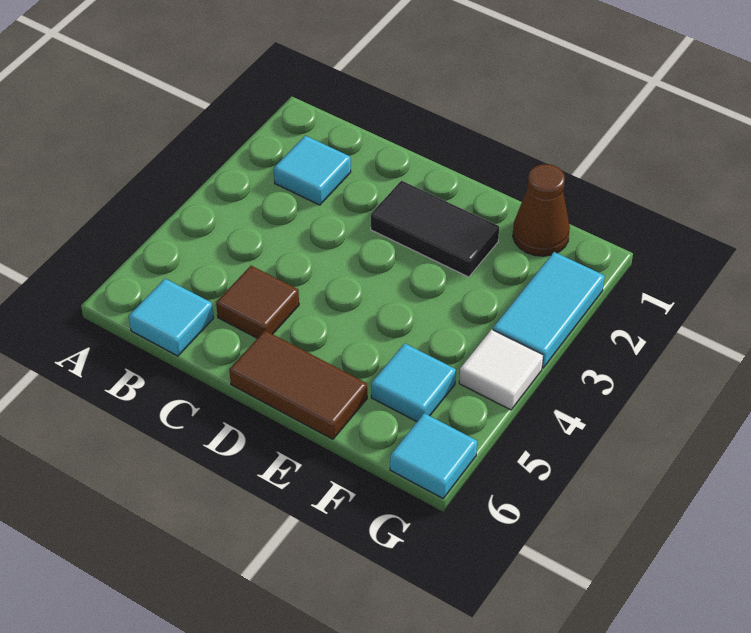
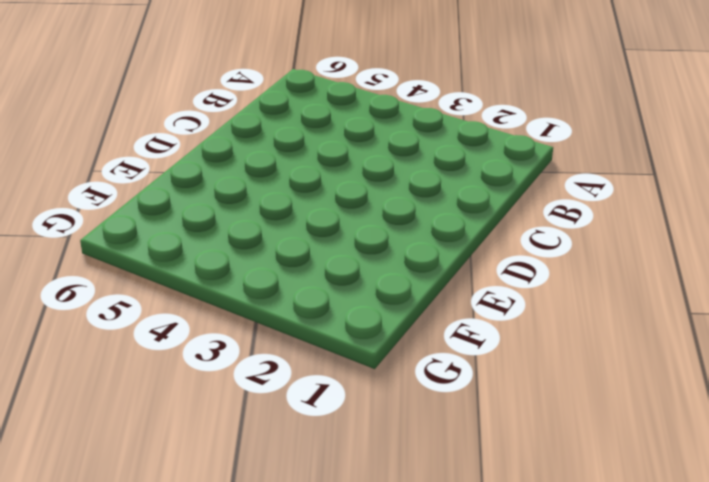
none -> cyan tile B2 level 1
none -> cyan tile B6 level 1

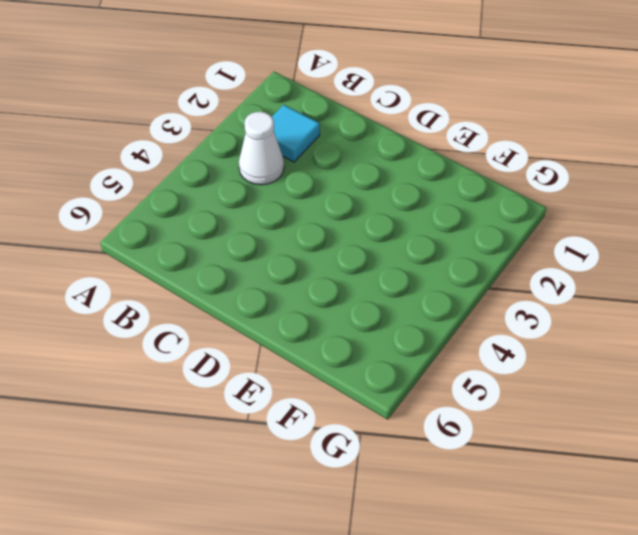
white cone B3 level 1 -> none
none -> cyan tile B6 level 1
none -> brown tile C5 level 1

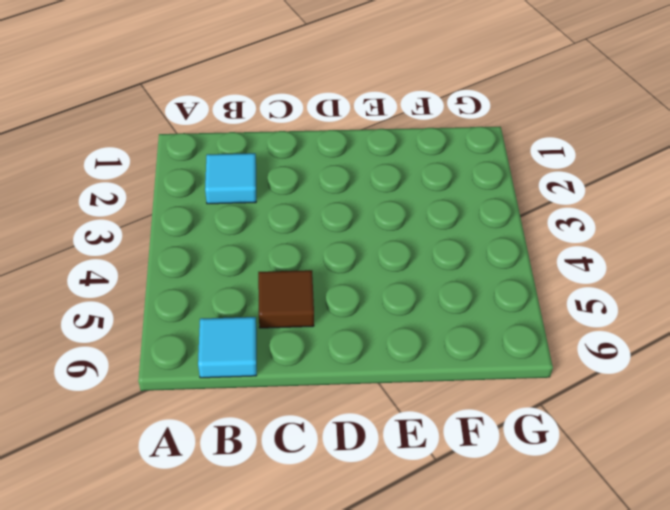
none -> black tile D2:E2 level 1
none -> brown tile D6:E6 level 1

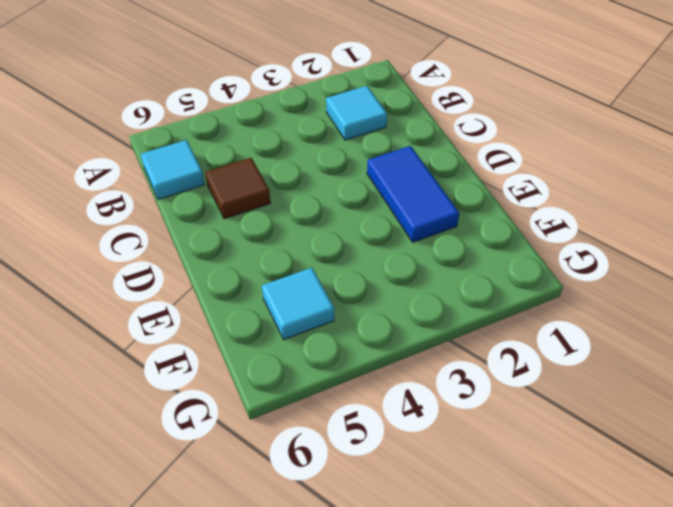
blue tile D2:E2 level 1 -> black tile D2:E2 level 1
none -> brown tile D6:E6 level 1
none -> brown cone F1 level 1

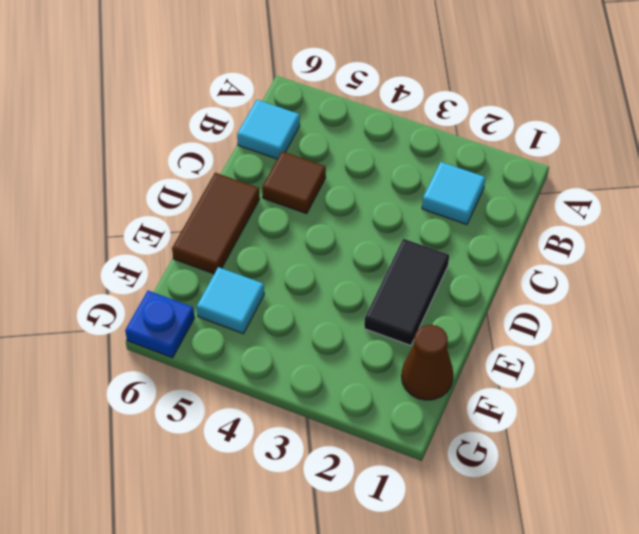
blue plate G6 level 1 -> cyan tile G6 level 1
none -> cyan tile G2:G3 level 1
none -> white tile G4 level 1

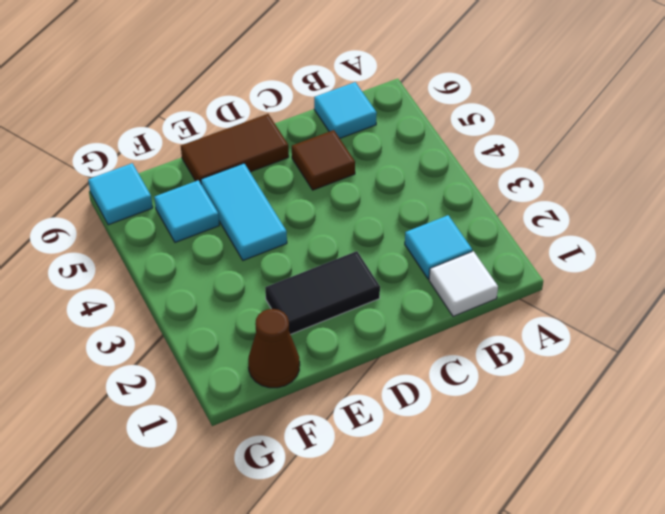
white tile B1 level 1 -> white tile G4 level 1
cyan tile E4:E5 level 1 -> cyan tile G2:G3 level 1

